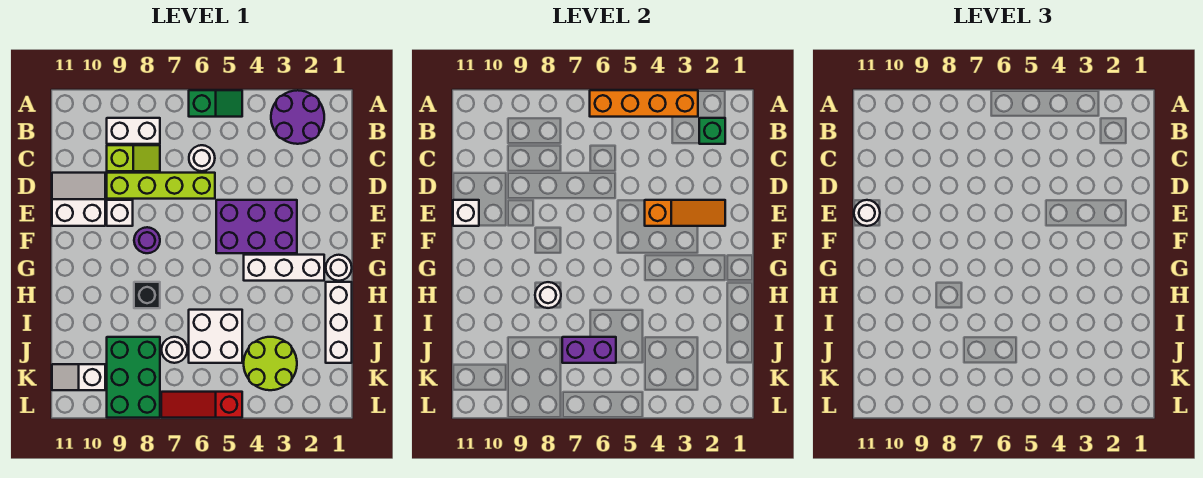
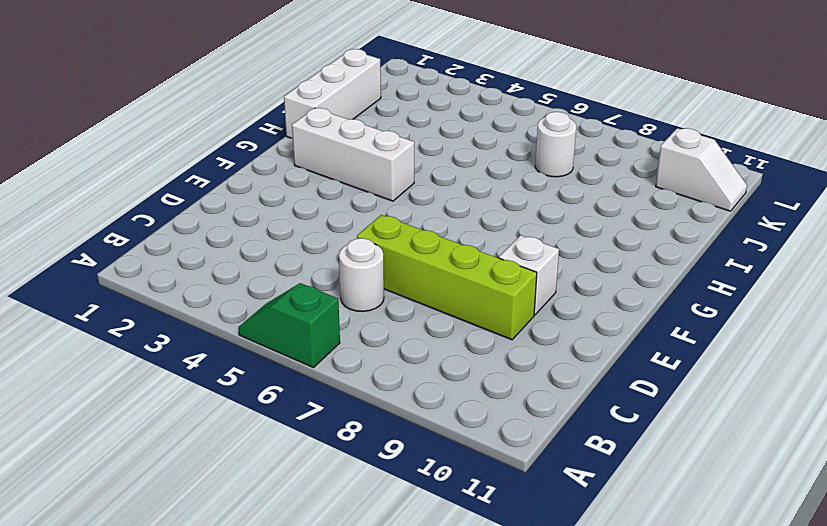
none -> purple round brick A2:B3 level 1
none -> white brick B8:B9 level 1
none -> lime slope C8:C9 level 1 top 9

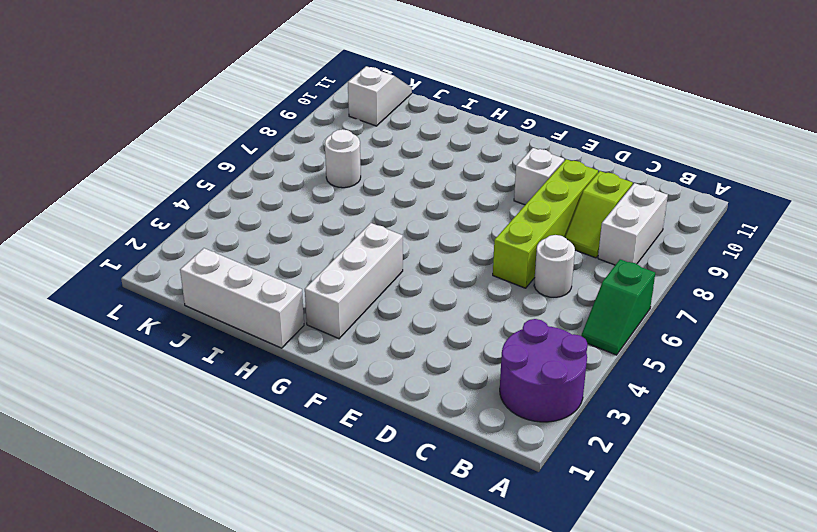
none -> white slope D10:E11 level 1 top E
none -> purple brick E3:F5 level 1
none -> purple round brick F8 level 1

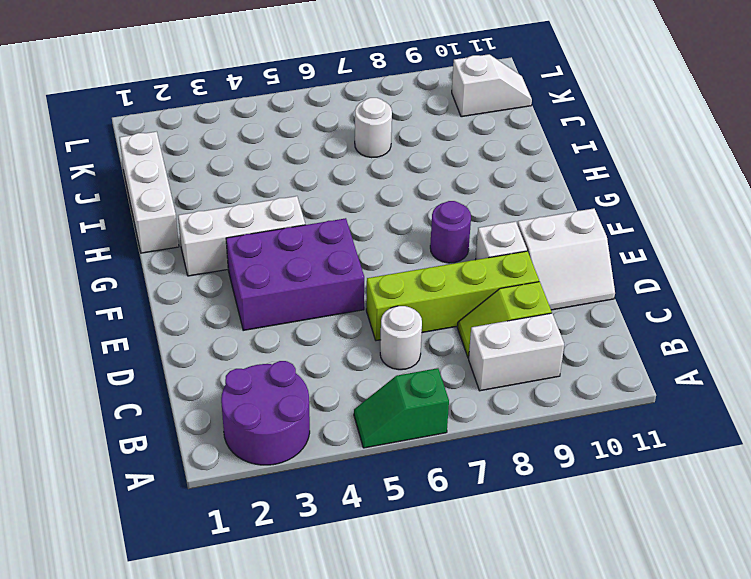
none -> white round brick G1 level 1
none -> black brick H8 level 1
none -> white brick I5:J6 level 1

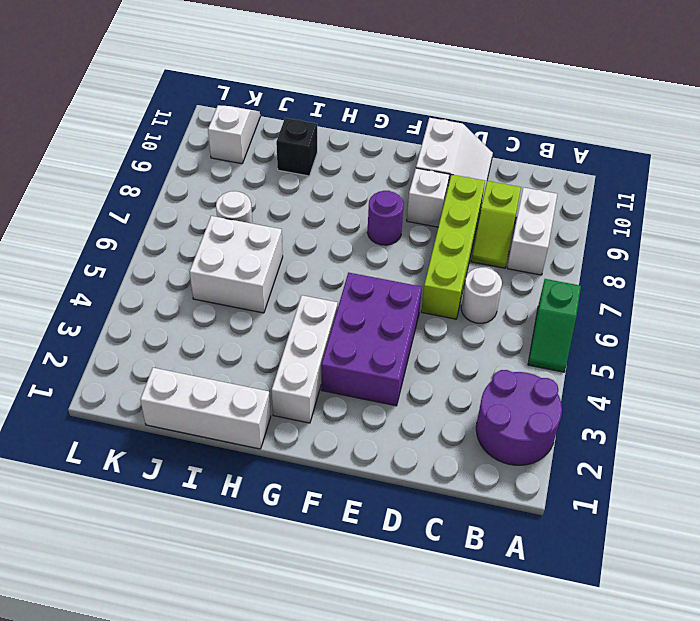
black brick I10 level 1 -> black brick H8 level 1
none -> white round brick G1 level 1
none -> lime round brick J3:K4 level 1
none -> green brick J8:L9 level 1

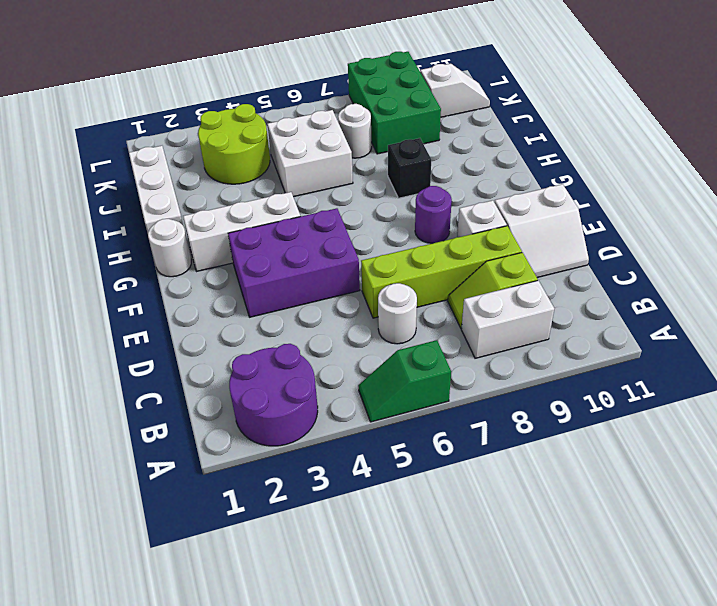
none -> red slope L5:L7 level 1 top 5
none -> orange brick A3:A6 level 2
none -> green brick B2 level 2

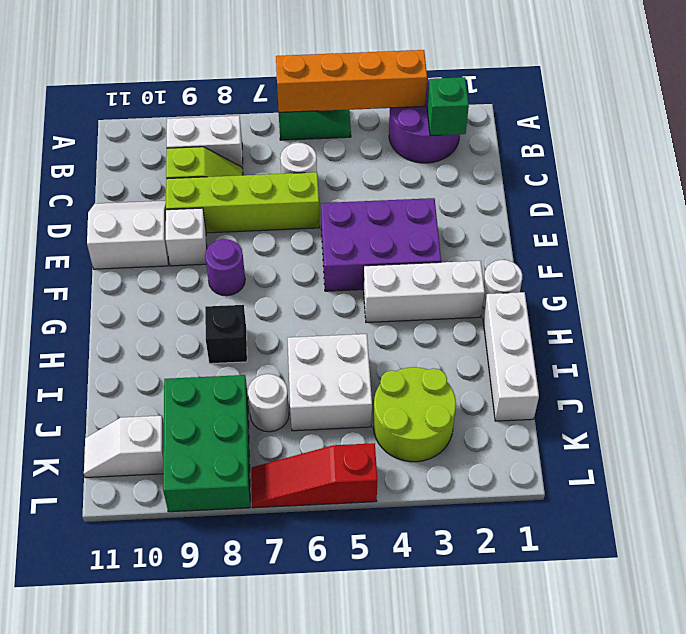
none -> orange slope E2:E4 level 2 top 4
none -> white brick E11 level 2
none -> white round brick H8 level 2

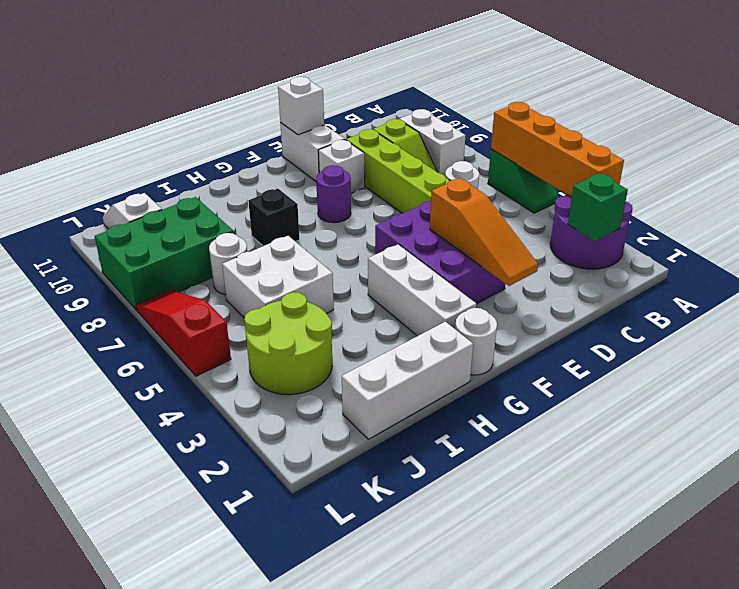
none -> white round brick H8 level 2
none -> purple brick J6:J7 level 2
none -> white round brick E11 level 3

